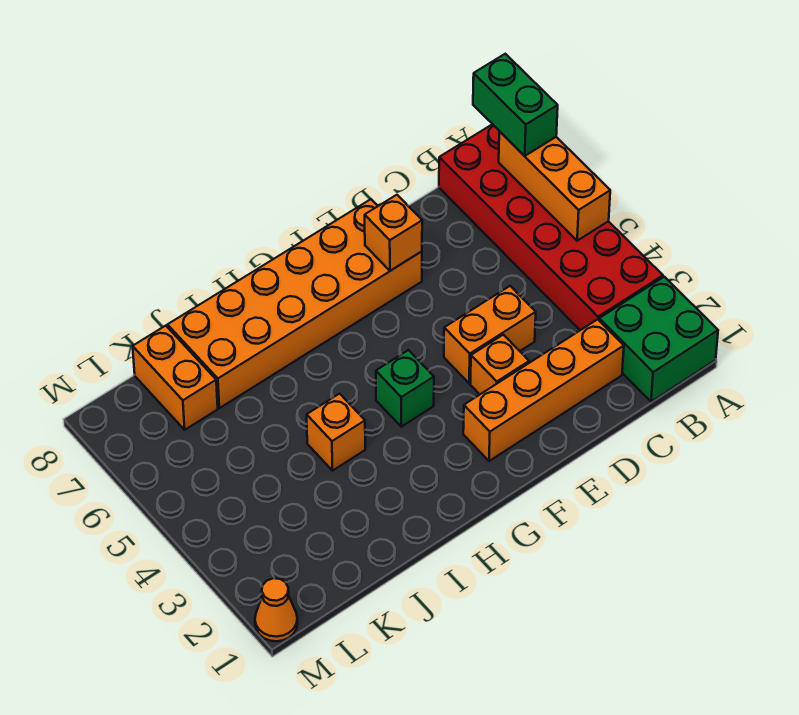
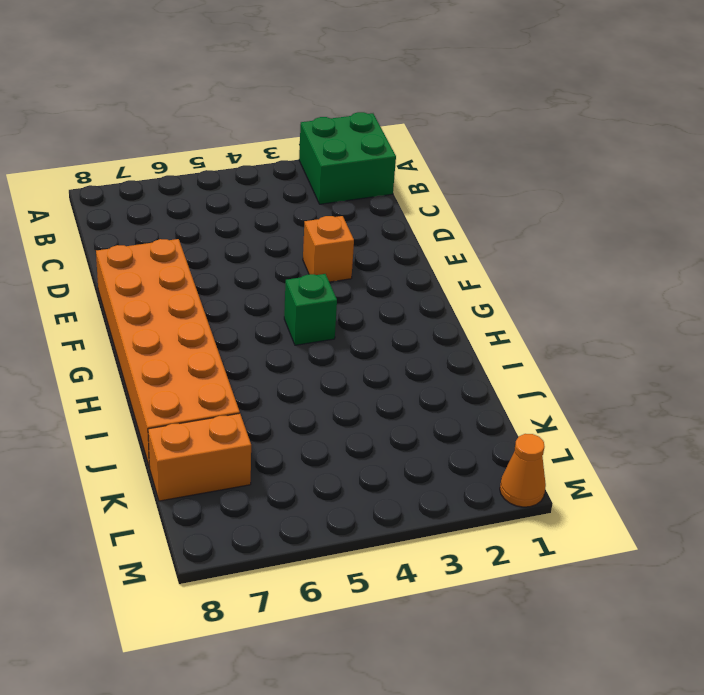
none -> red brick A3:B8 level 1
none -> orange brick C2:F2 level 1
none -> orange brick D4:E4 level 1

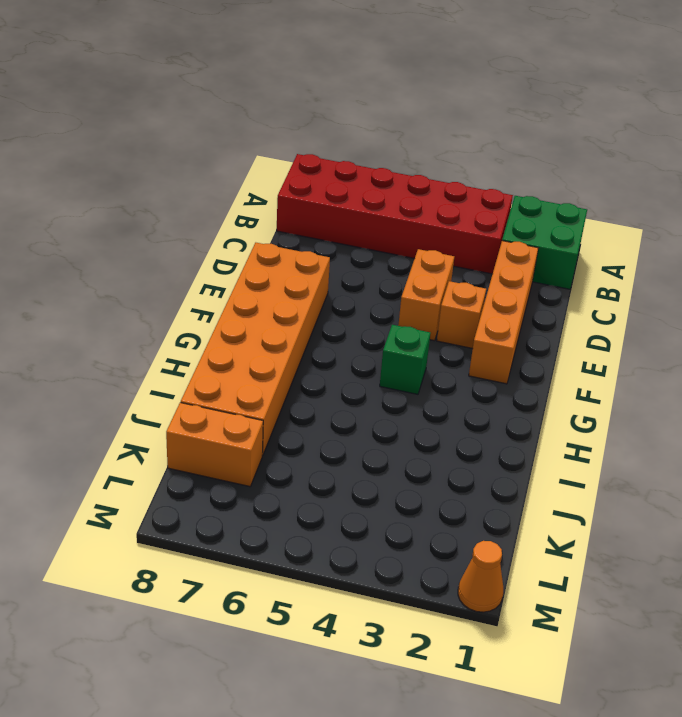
none -> orange brick I4 level 1
none -> orange brick A5:A7 level 2
none -> orange brick E7 level 2

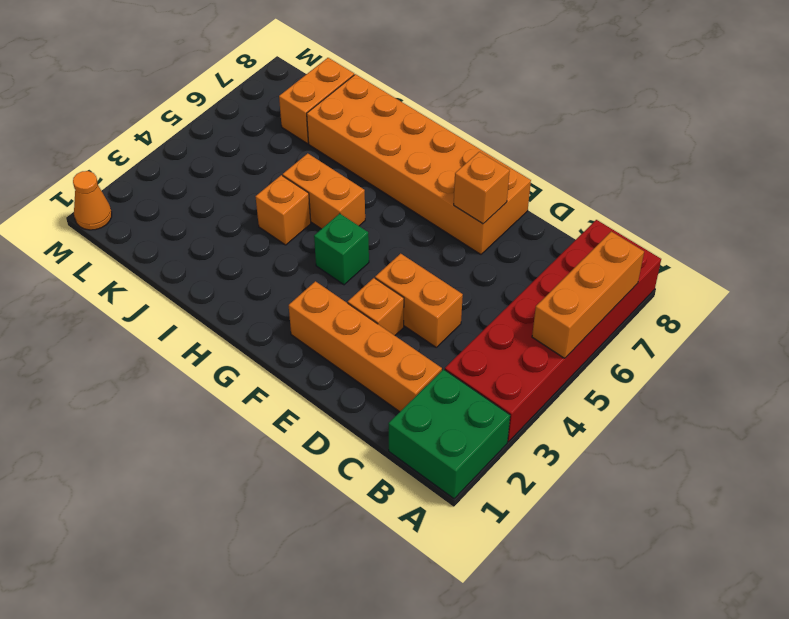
orange brick H5:I5 level 1 -> none
none -> green brick A7:A8 level 3

